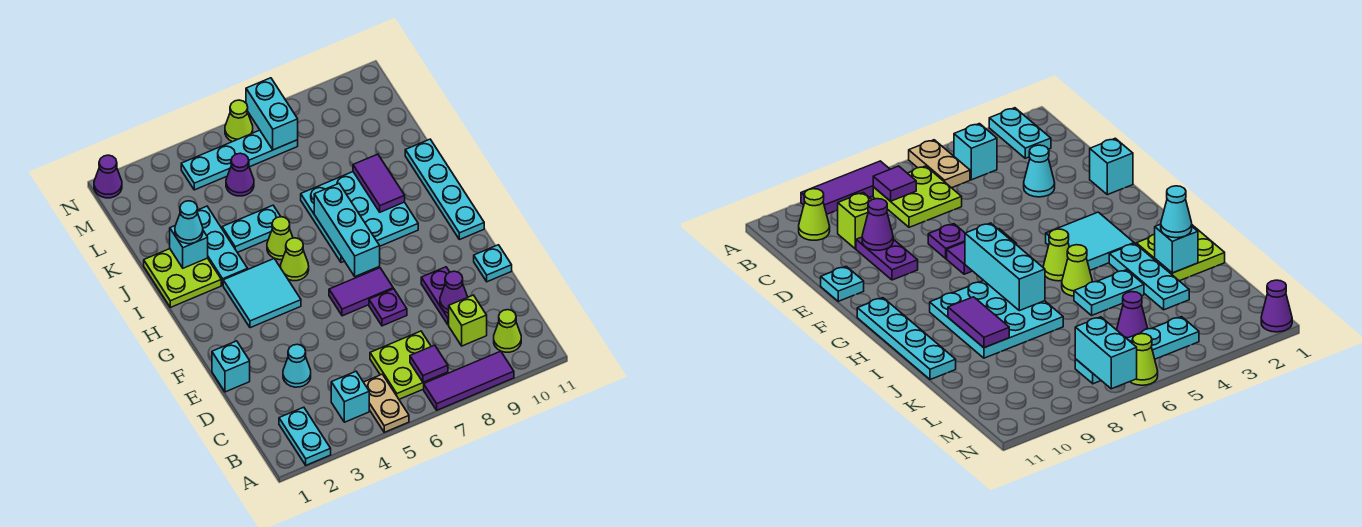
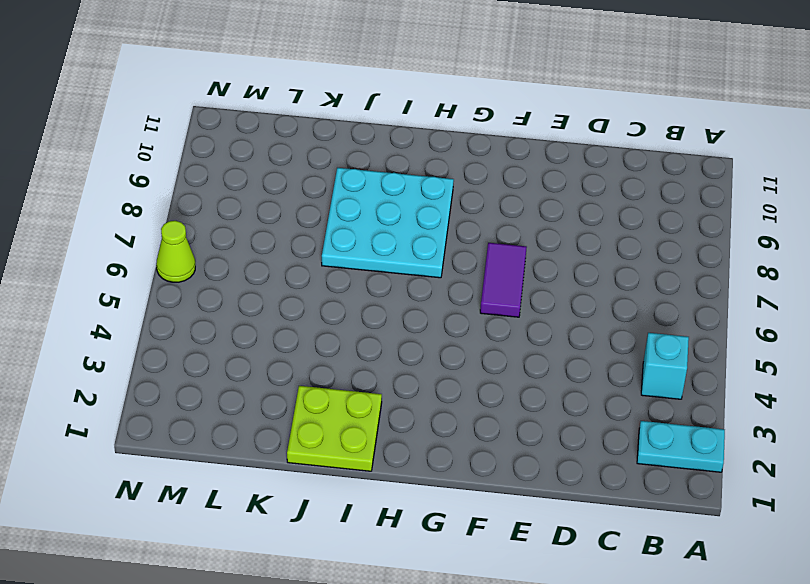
none -> tan plate A5:B5 level 1
none -> purple tile A7:A9 level 1
none -> lime plate B6:C7 level 1
none -> lime cone B10 level 1

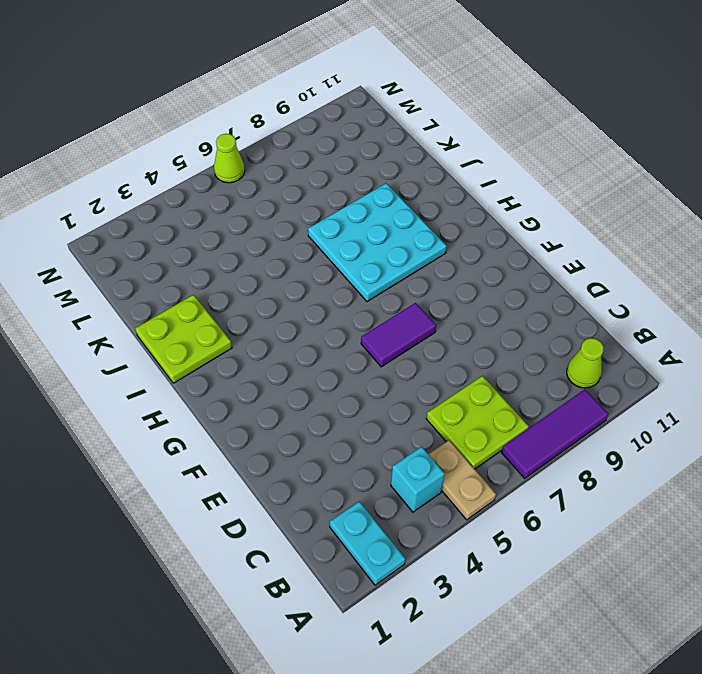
none -> lime brick C9 level 1
none -> cyan cone D3 level 1
none -> purple plate D9:E9 level 1
none -> cyan brick E1 level 1

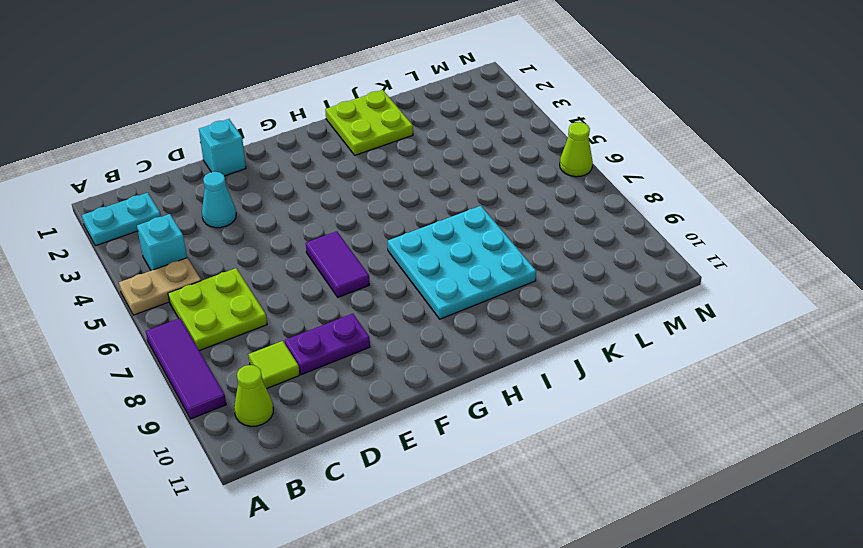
lime tile C9 level 1 -> lime brick C9 level 1
none -> purple plate E7 level 1
none -> cyan plate E11 level 1
none -> cyan tile G3:H4 level 1
none -> cyan plate G11:J11 level 1

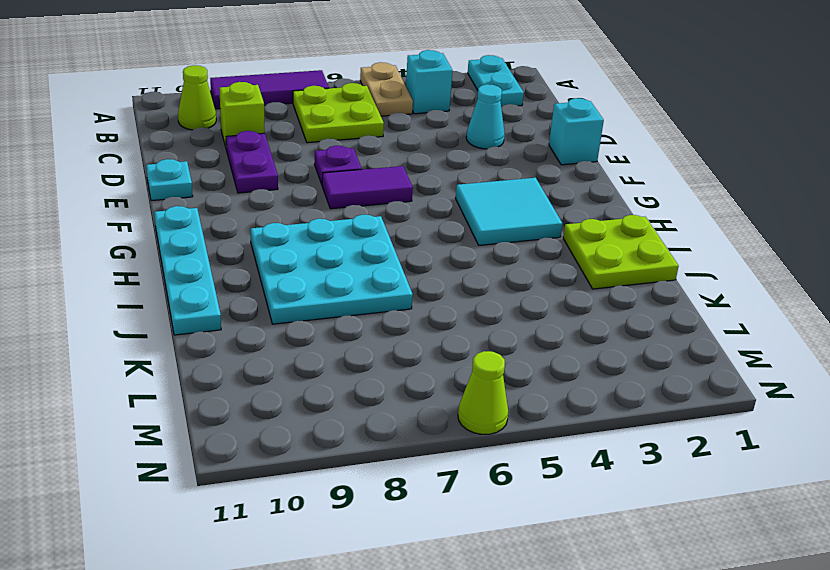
none -> lime cone H5 level 1
none -> cyan plate I3:K3 level 1
none -> lime cone I5 level 1
none -> cyan plate J4:J5 level 1

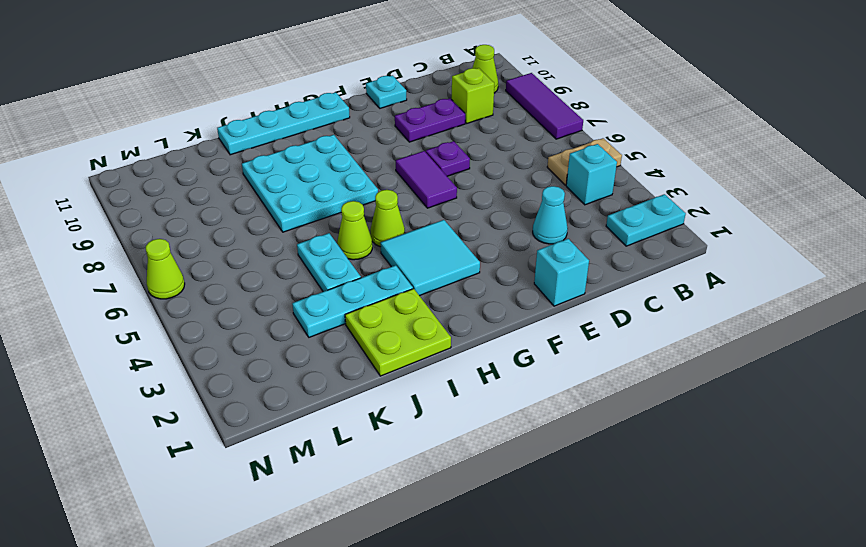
none -> lime plate B6:C7 level 1
none -> purple cone L5 level 1
none -> cyan plate M4:M7 level 1
none -> purple cone N1 level 1

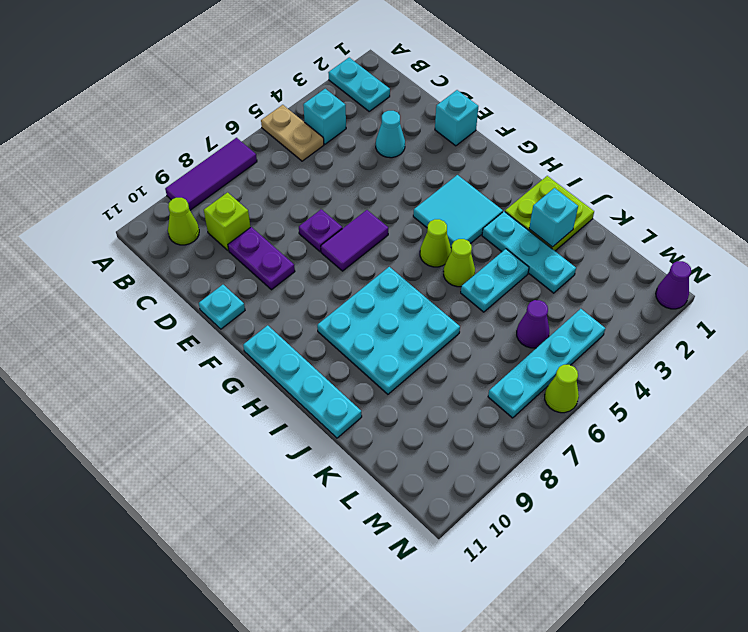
none -> lime plate B6:C7 level 1
none -> purple tile B7 level 2
none -> purple cone D9 level 2
none -> cyan brick G7:I7 level 2

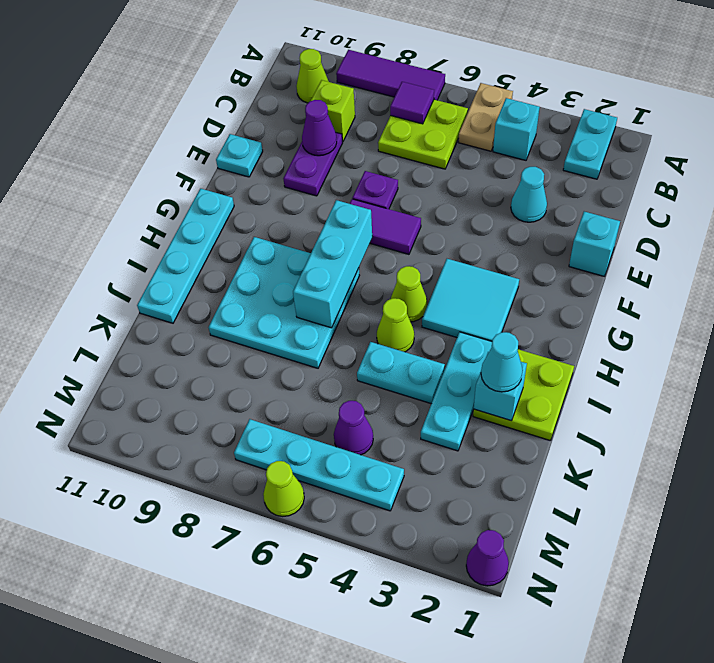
none -> purple tile I9:J9 level 2
none -> cyan brick M7:N7 level 2

